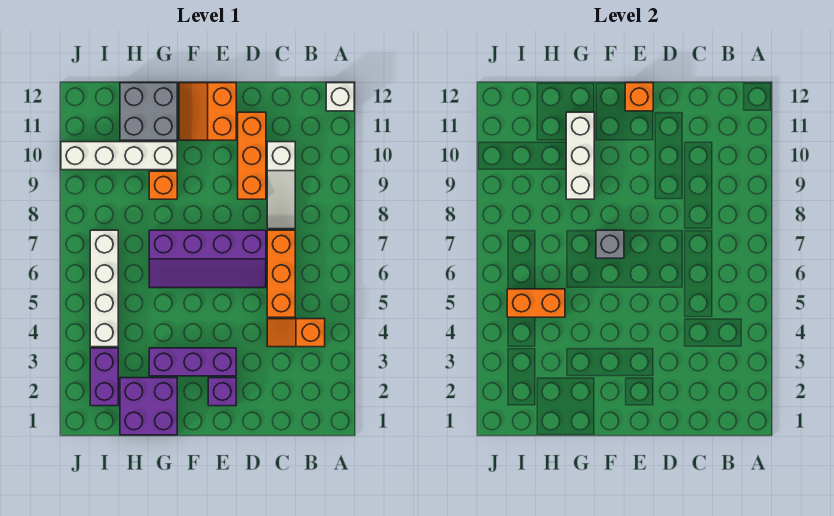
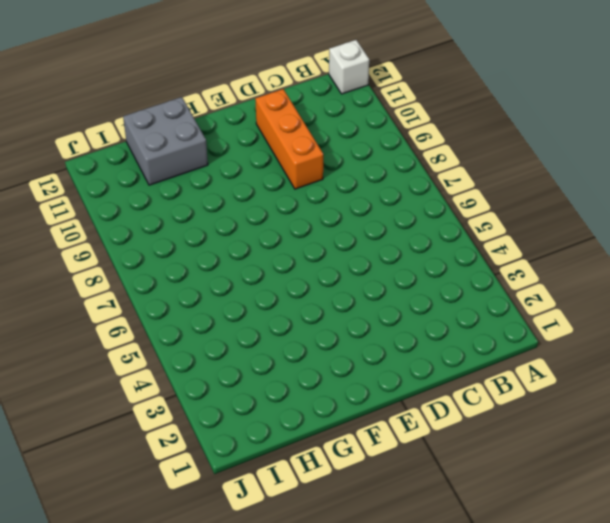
none -> orange slope B4:C4 level 1 top B
none -> orange brick C5:C7 level 1
none -> white slope C8:C10 level 1 top 10

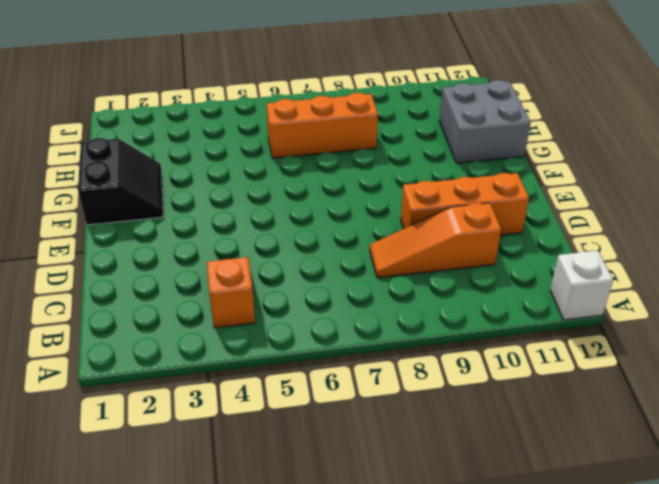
orange slope C8:C10 level 1 top 10 -> white slope C8:C10 level 1 top 10
black slope F1:G2 level 1 top 1 -> purple brick G1:H2 level 1
orange brick H6:H8 level 1 -> orange brick C5:C7 level 1
none -> purple slope D6:G7 level 1 top 7
none -> purple brick E2 level 1
none -> purple brick E3:G3 level 1

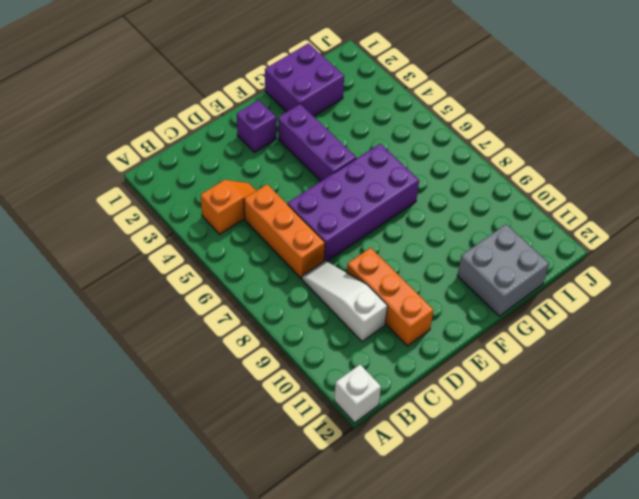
purple brick D6:G7 level 1 -> purple slope D6:G7 level 1 top 7
purple brick F3:F5 level 1 -> purple brick E3:G3 level 1
none -> orange slope E11:F12 level 1 top E
none -> orange brick G9 level 1
none -> white brick G10:J10 level 1

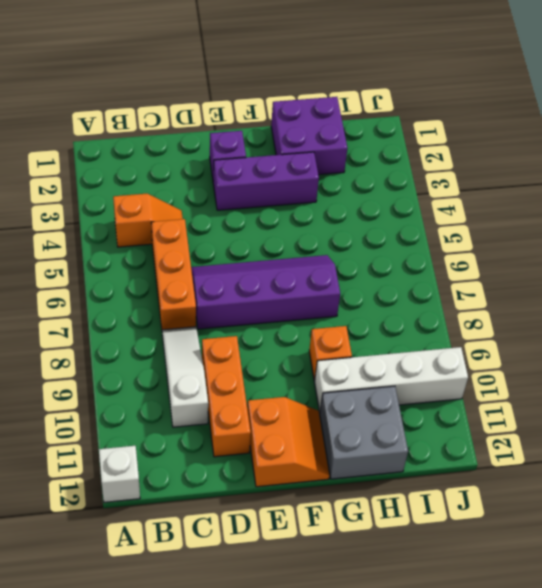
none -> purple brick I2:I3 level 1
none -> white brick I4:I7 level 1
none -> orange brick E12 level 2

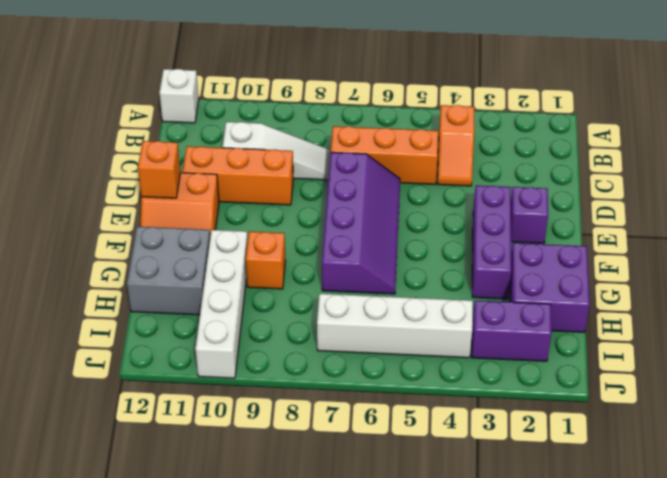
none -> grey brick F7 level 2
none -> white brick G9:G11 level 2
none -> orange brick H5:I5 level 2

